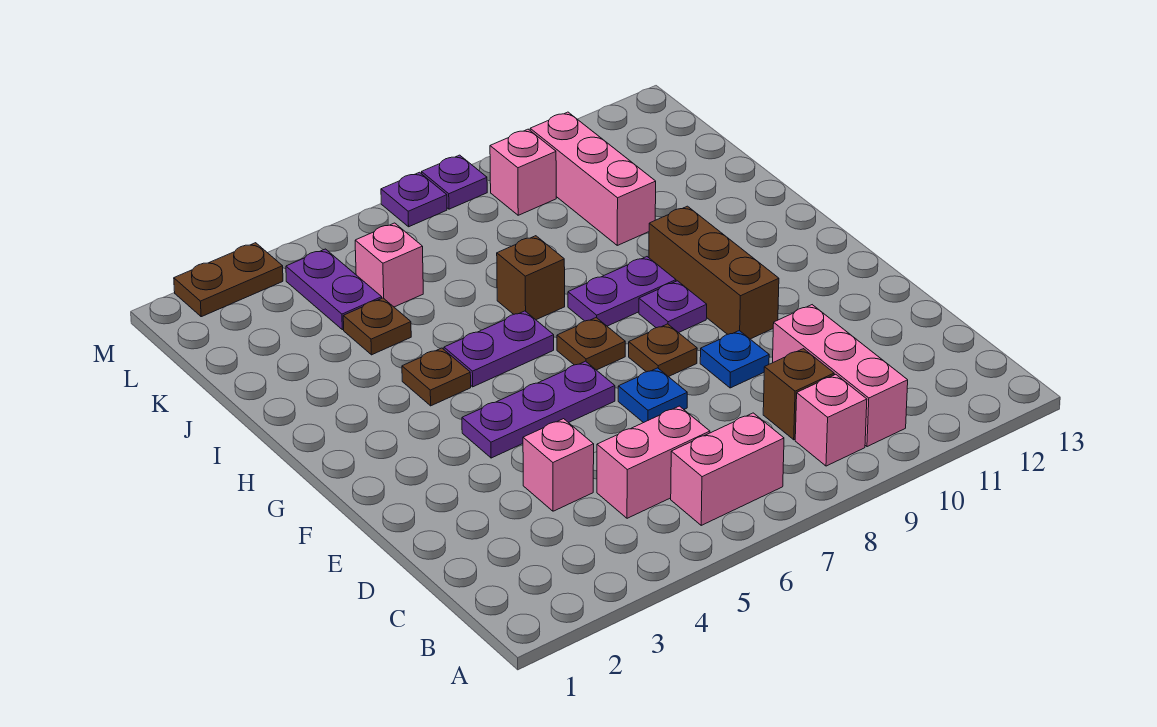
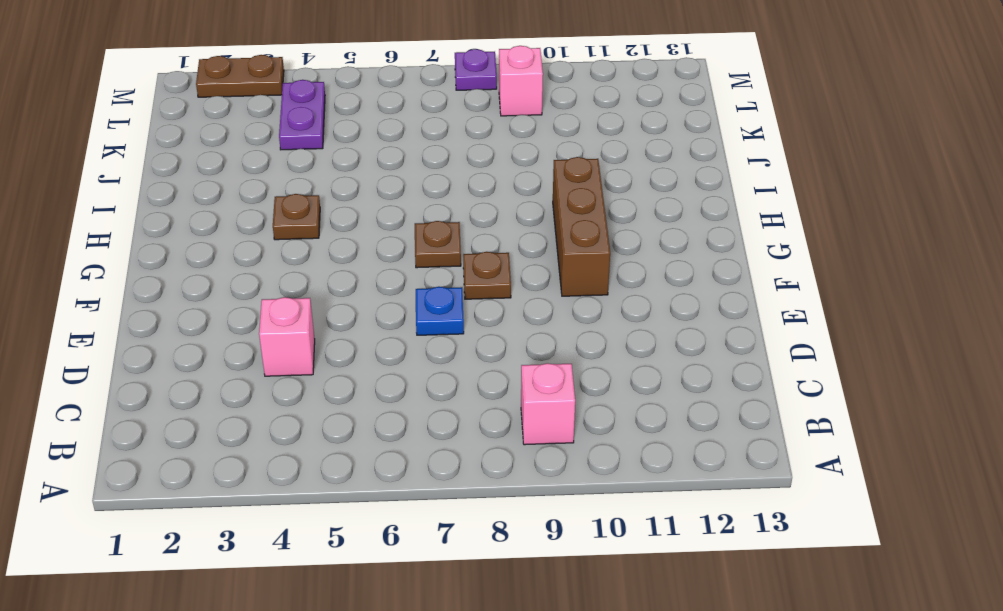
none -> pink brick B6:B7 level 1
none -> pink brick B10:D10 level 1
none -> pink brick C5:C6 level 1

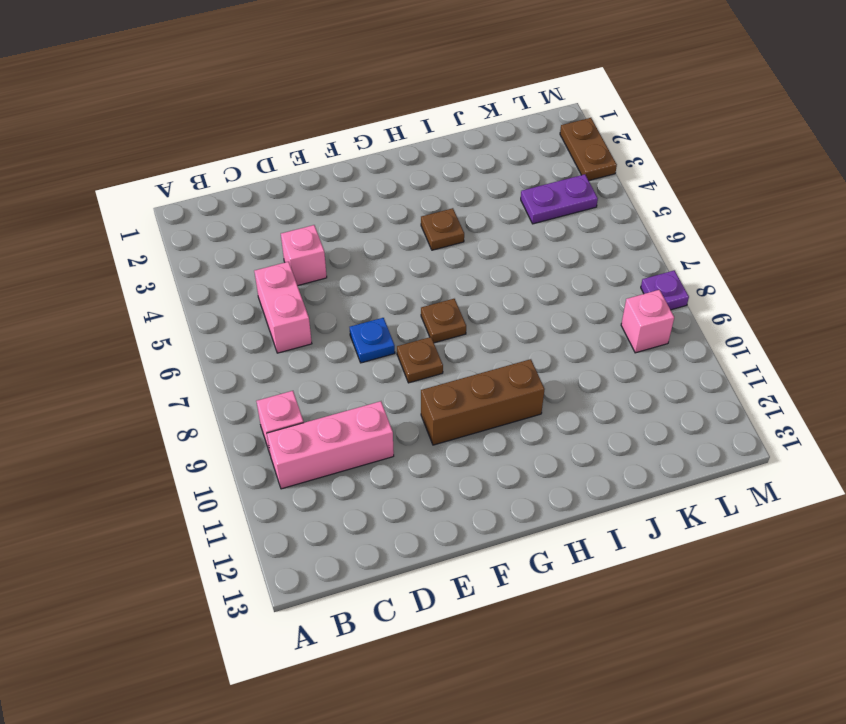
none -> pink brick B6:B7 level 1
none -> brown brick C9 level 1
none -> blue plate E9 level 1

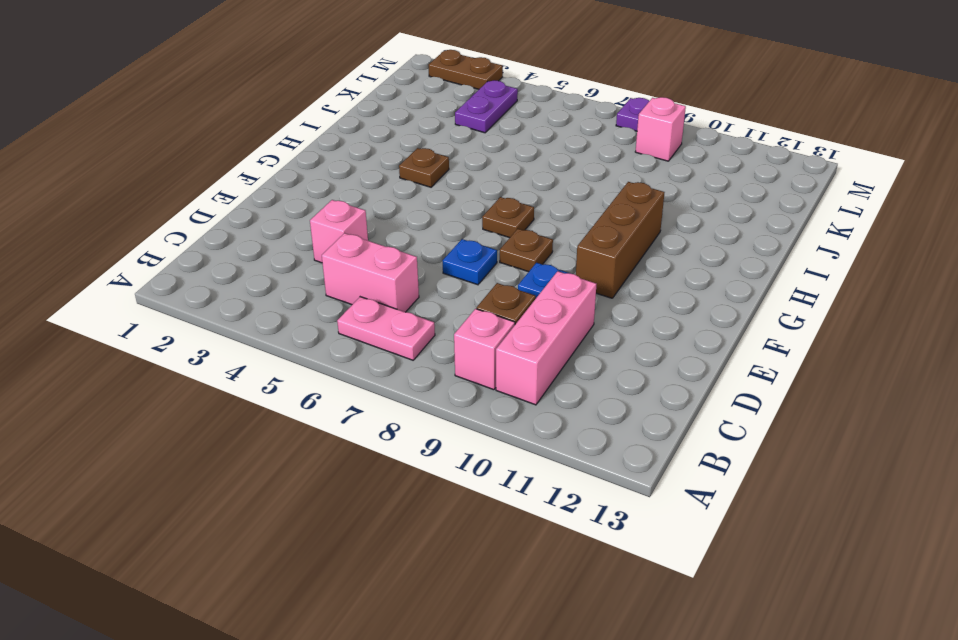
pink plate B6:B7 level 1 -> pink brick B6:B7 level 1
none -> purple plate F4:F6 level 1
none -> purple plate G9 level 1
none -> purple plate H5:H6 level 1

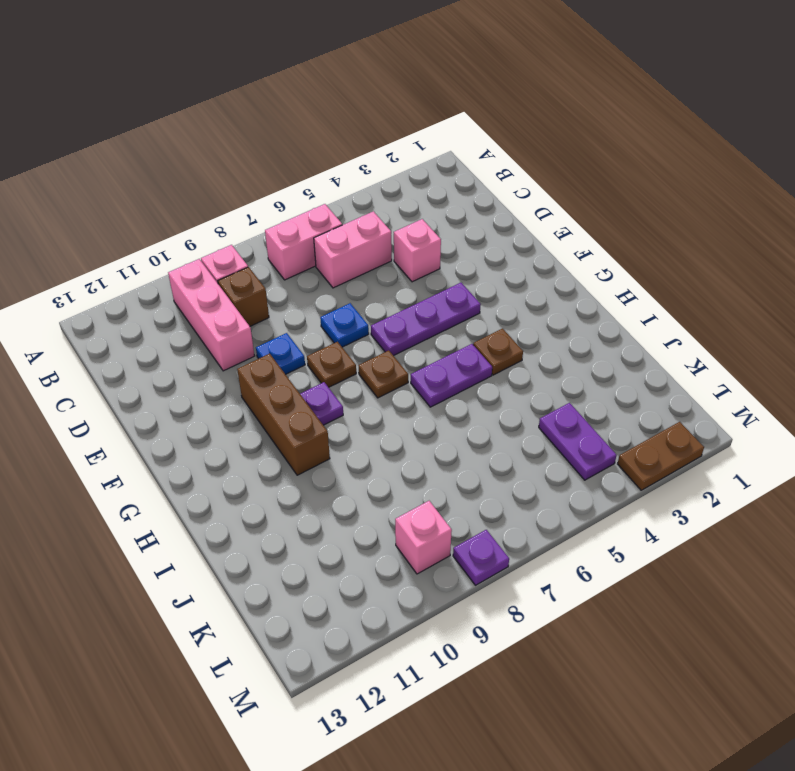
none -> purple plate H8:H9 level 1
none -> brown brick I7 level 1
none -> brown plate J4 level 1

